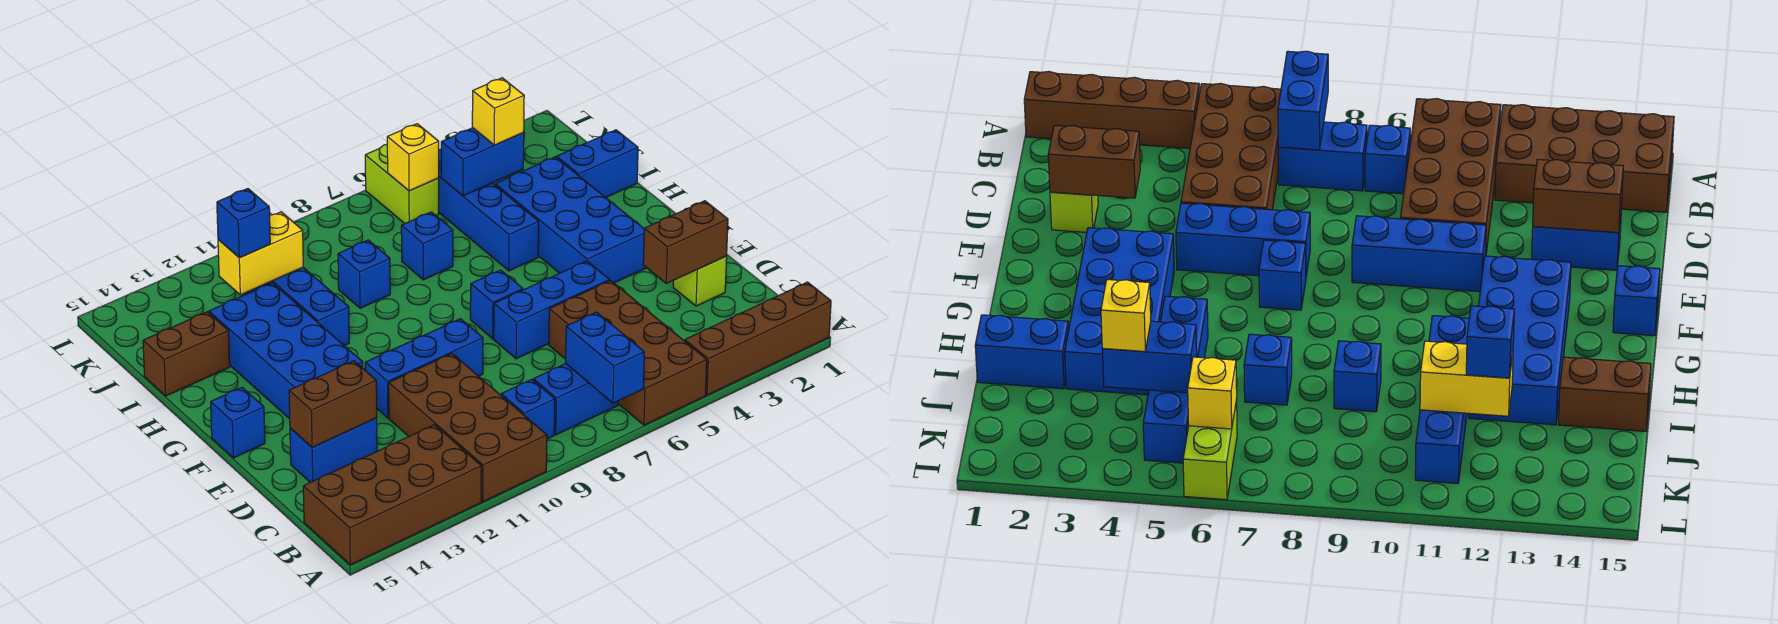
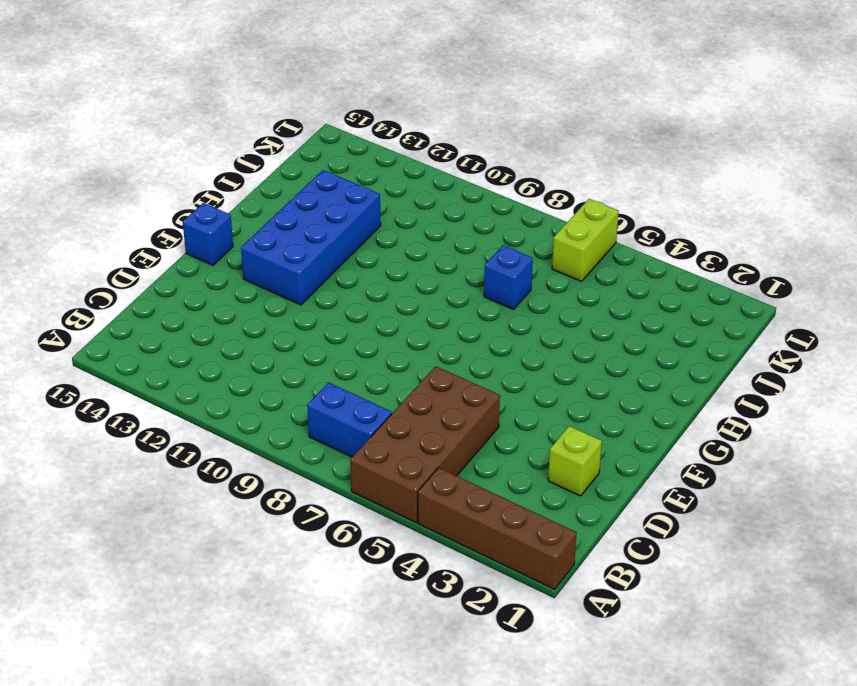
none -> brown brick A10:D11 level 1
none -> brown brick A12:B15 level 1
none -> blue brick B9 level 1

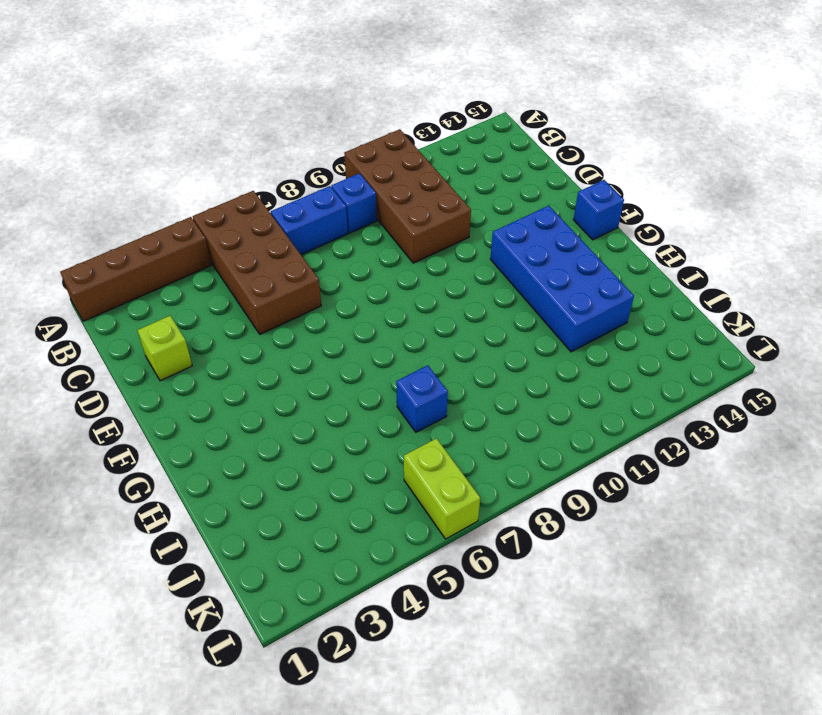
none -> brown brick A12:B15 level 1
none -> blue brick D13:D14 level 1
none -> blue brick E5:E7 level 1

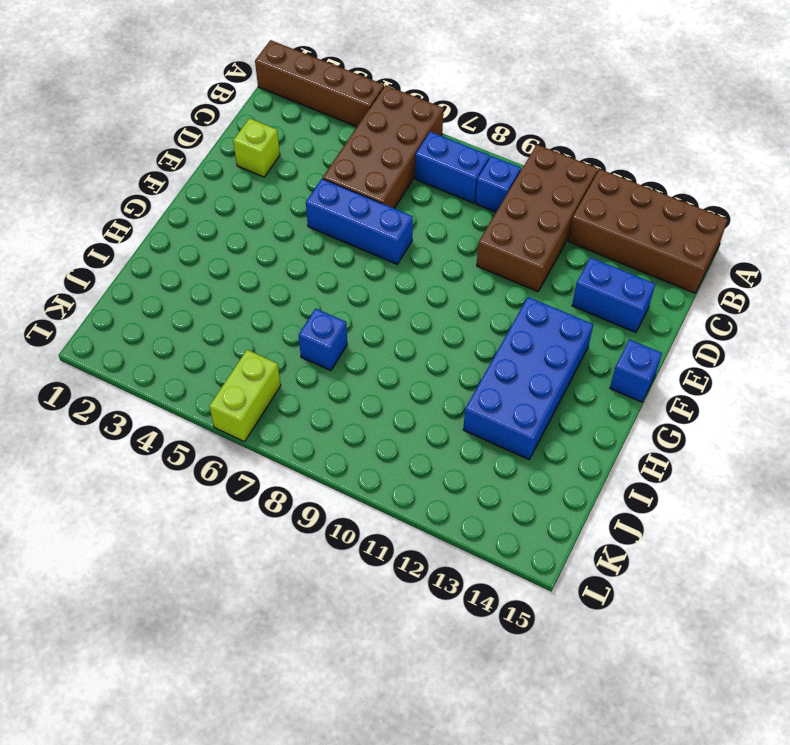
none -> blue brick E9:E11 level 1
none -> blue brick F3:I4 level 1
none -> blue brick F7 level 1

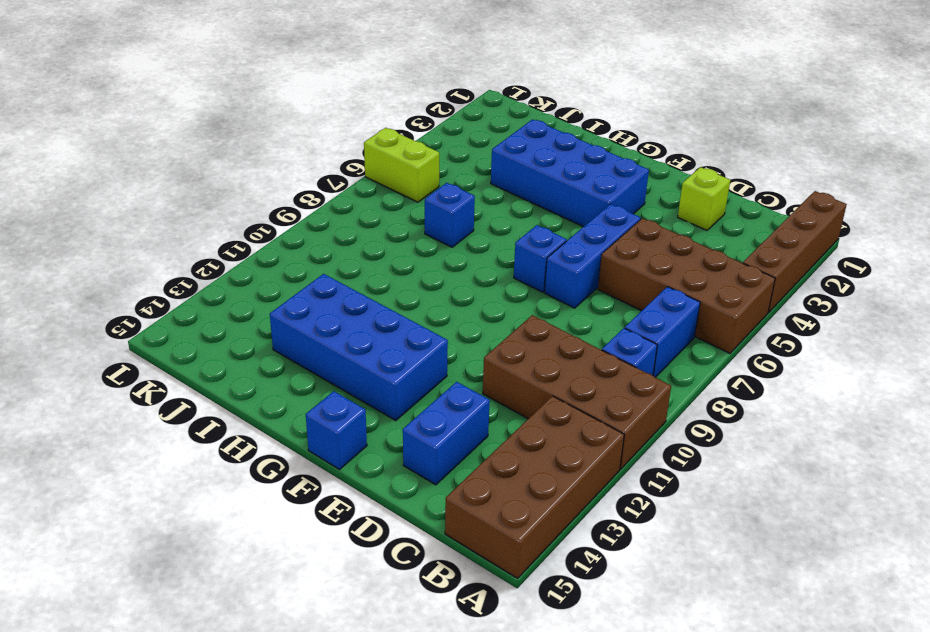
none -> blue brick E9:E11 level 1
none -> blue brick H5:K5 level 1
none -> blue brick H11:K11 level 1

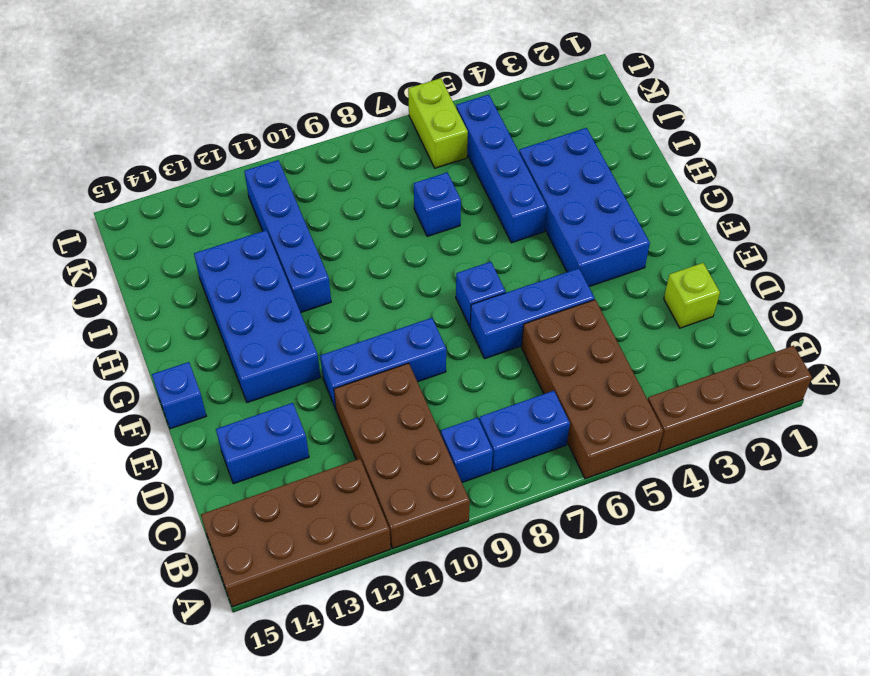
none -> blue brick I1:I2 level 1
none -> blue brick I9 level 1
none -> brown brick I14:I15 level 1

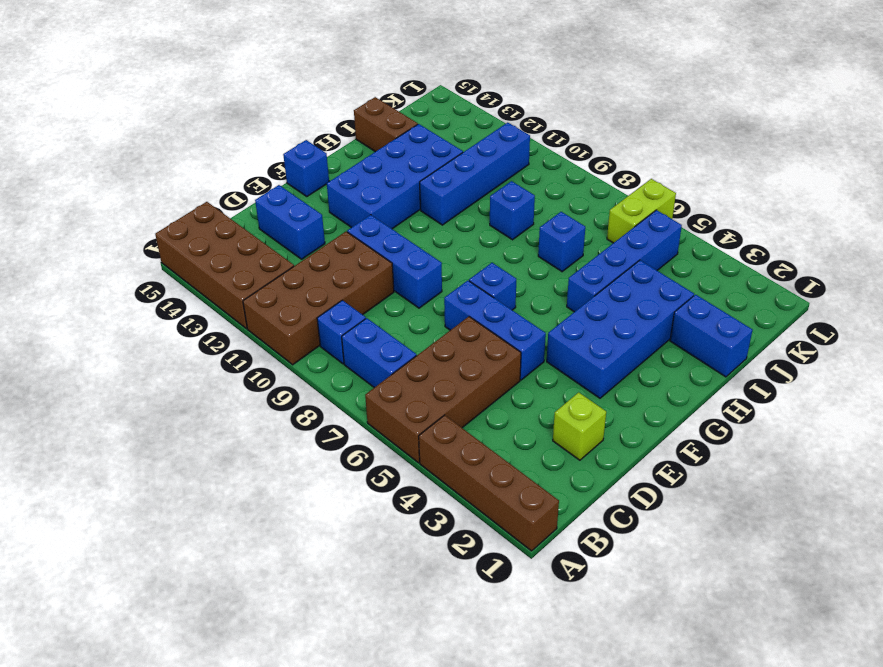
none -> blue brick A7:B7 level 2
none -> brown brick D2:D3 level 2
none -> brown brick D13:D14 level 2

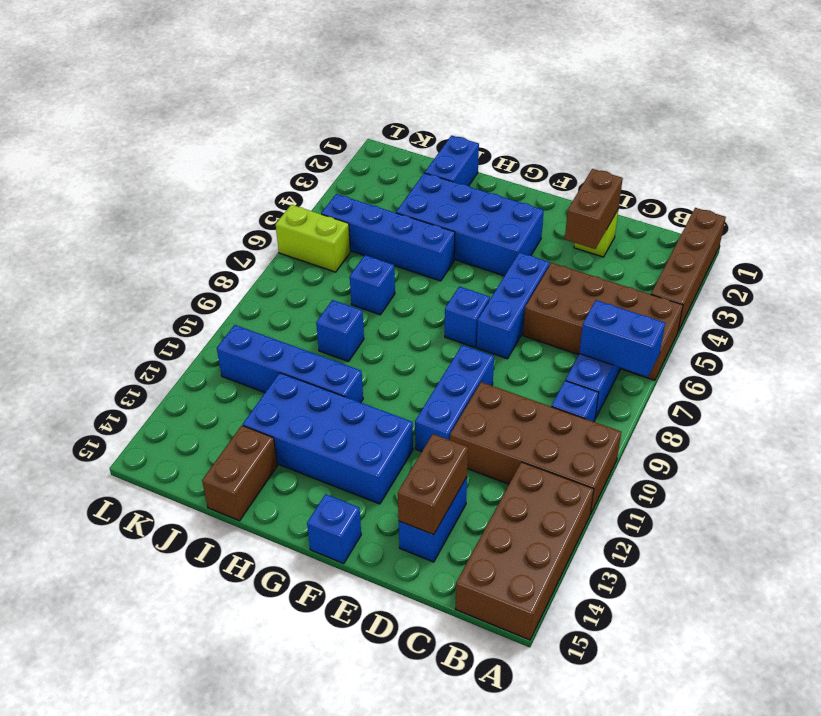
none -> blue brick J4:J5 level 2
none -> yellow brick J11:J12 level 2
none -> yellow brick K6 level 2

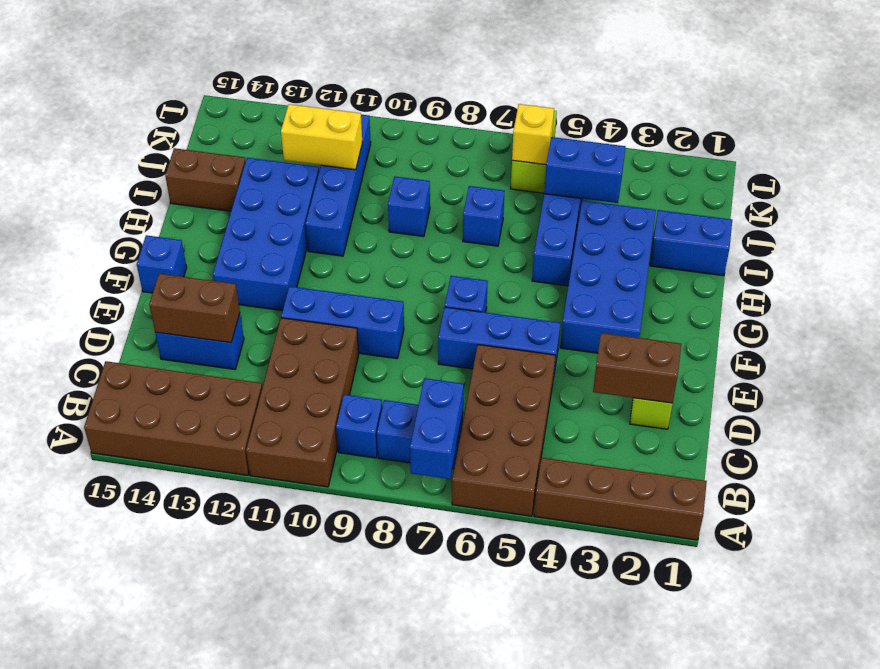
none -> yellow brick J4 level 3
none -> blue brick J12 level 3

